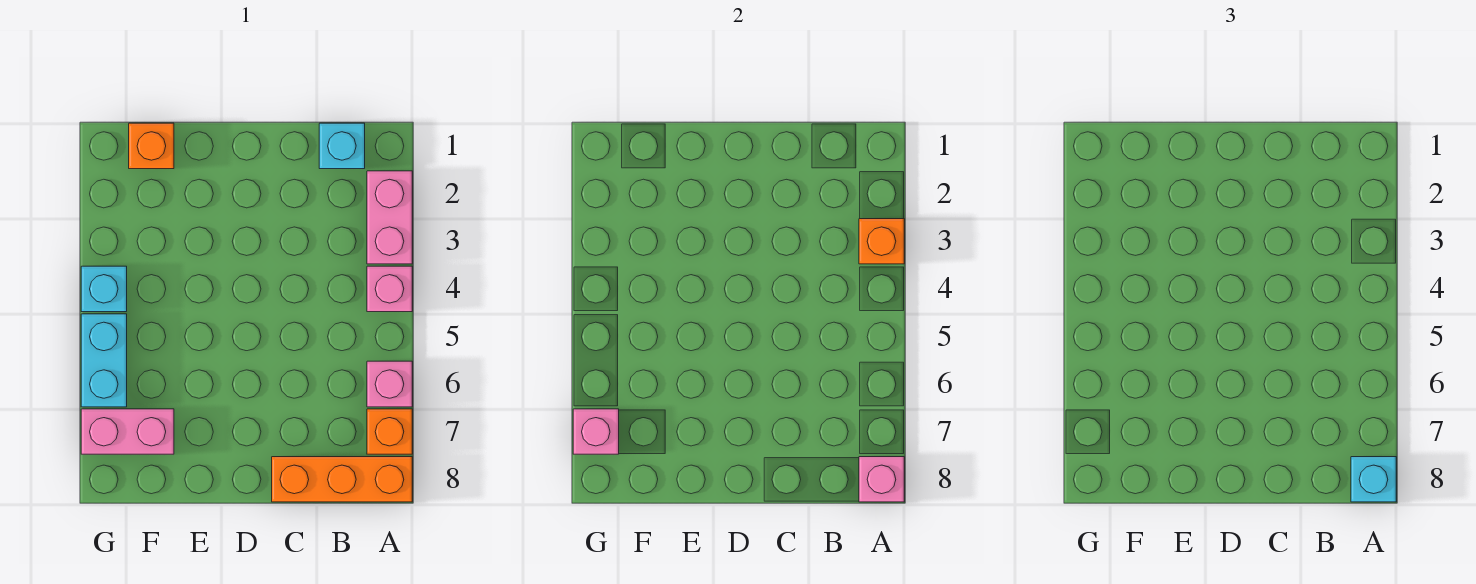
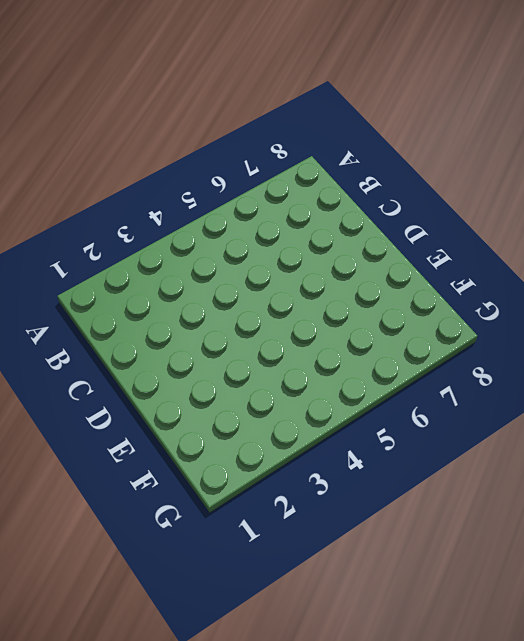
none -> pink brick A2:A3 level 1
none -> pink brick A4 level 1
none -> pink brick A6 level 1

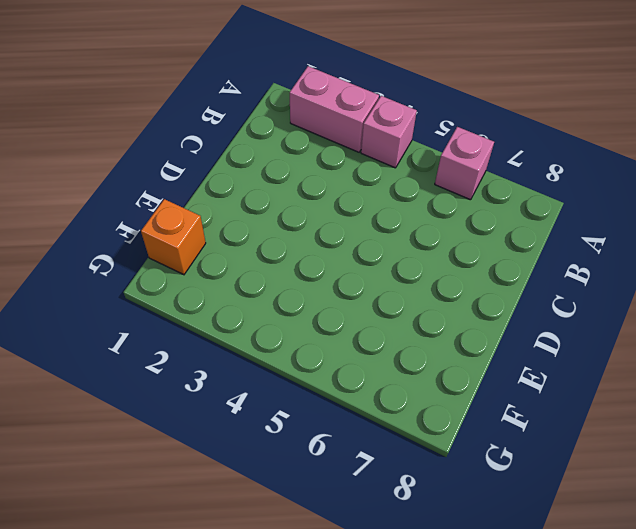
none -> orange brick A7 level 1
none -> orange brick A8:C8 level 1
none -> cyan brick B1 level 1

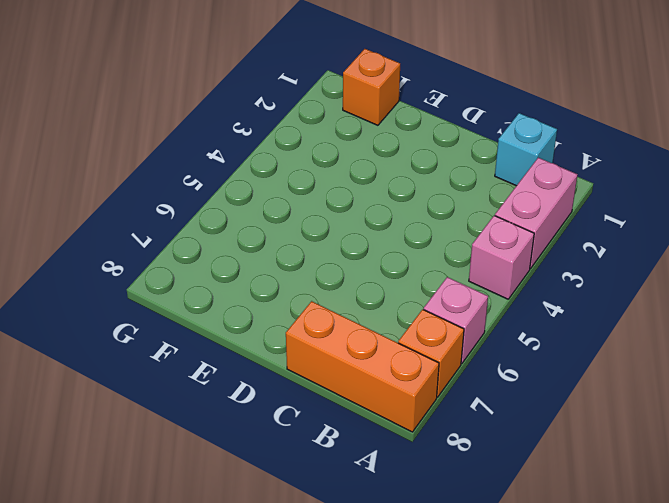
none -> pink brick F7:G7 level 1
none -> cyan brick G4 level 1
none -> cyan brick G5:G6 level 1

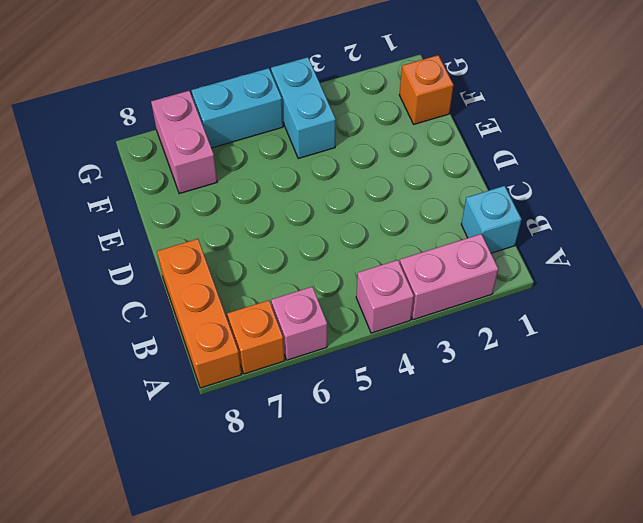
cyan brick F4:G4 level 1 -> cyan brick G4 level 1
none -> orange brick A3 level 2
none -> pink brick A8 level 2
none -> pink brick G7 level 2

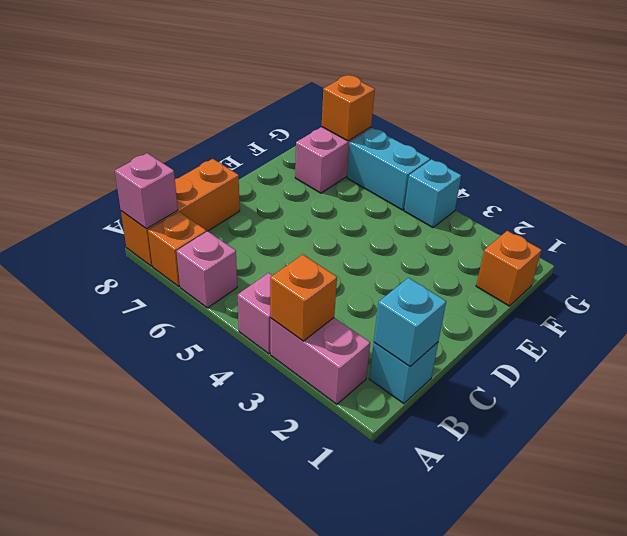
cyan brick B1 level 2 -> cyan brick A8 level 3
orange brick G7 level 2 -> pink brick G7 level 2

